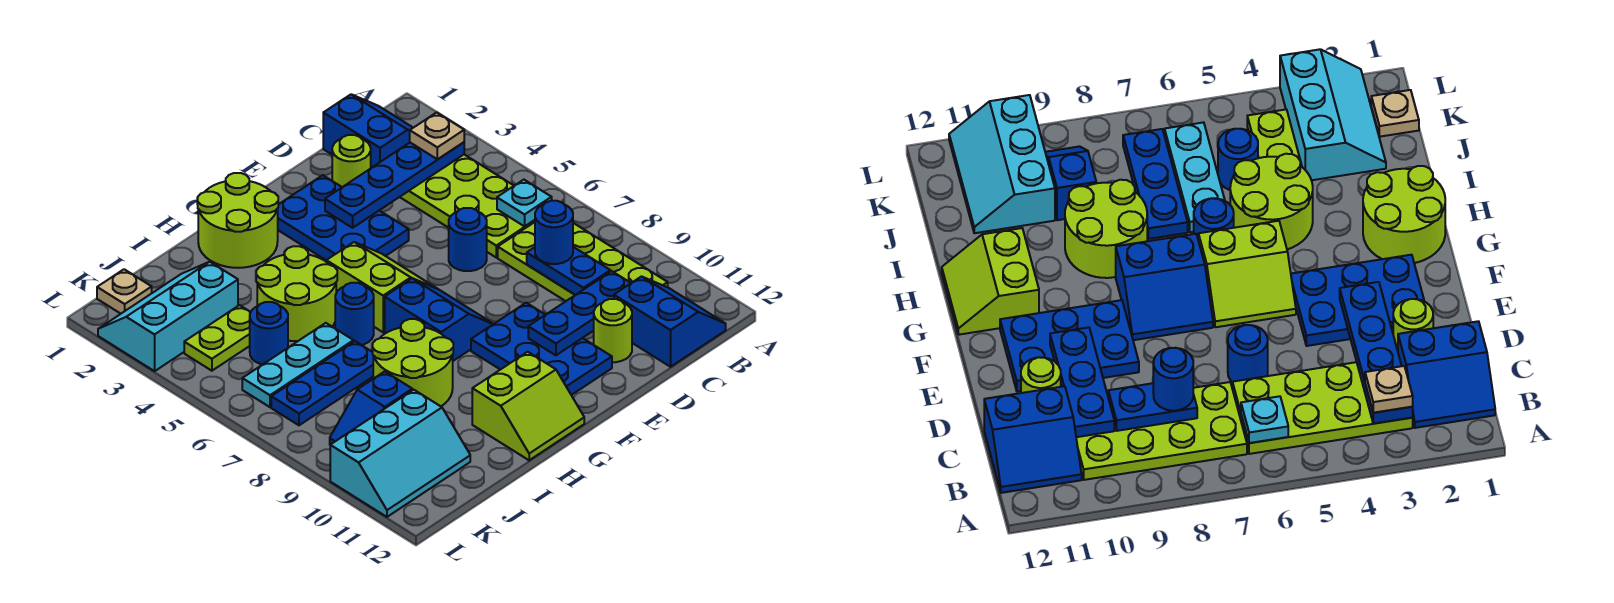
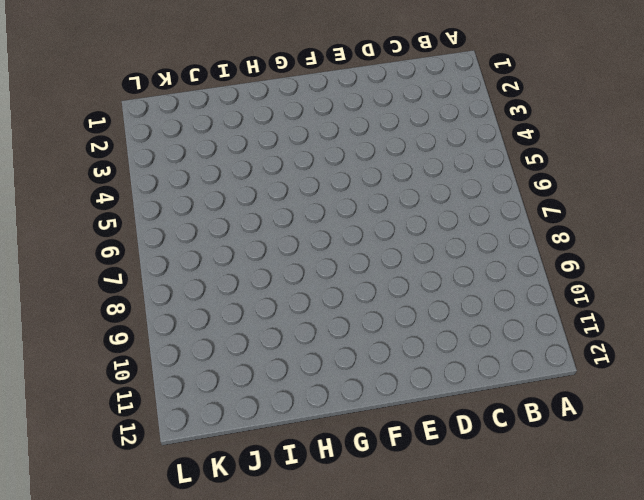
none -> blue slope B1:C2 level 1 top C
none -> lime plate B3:C6 level 1
none -> lime plate B7:C10 level 1
none -> blue slope B11:C12 level 1 top C

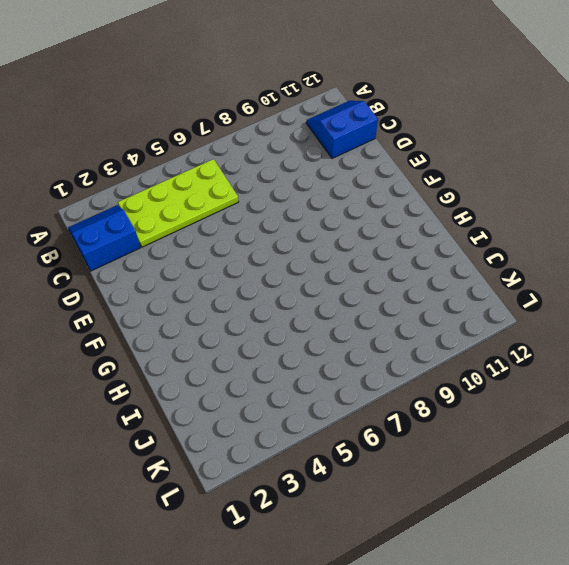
none -> lime plate B7:C10 level 1
none -> lime round brick D2 level 1
none -> blue round brick D6 level 1
none -> lime round brick D11 level 1

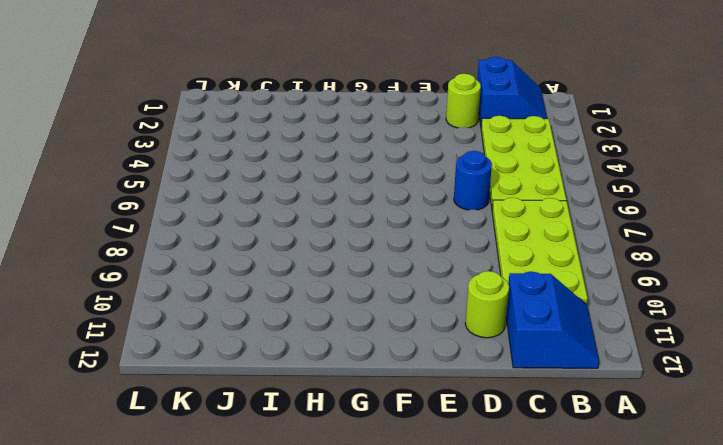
none -> blue plate E2:F4 level 1
none -> blue plate E9:F11 level 1
none -> lime slope F5:G6 level 1 top G
none -> blue slope F7:G8 level 1 top G

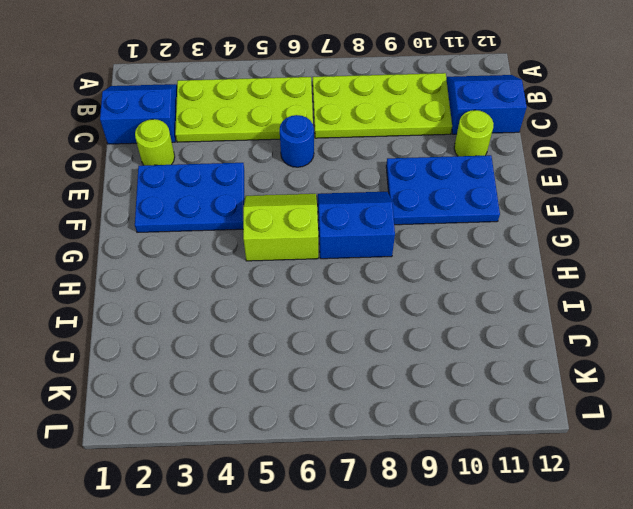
none -> lime round brick G1:H2 level 1
none -> lime slope G11:H12 level 1 top 11
none -> lime round brick H4:I5 level 1
none -> blue round brick H6 level 1

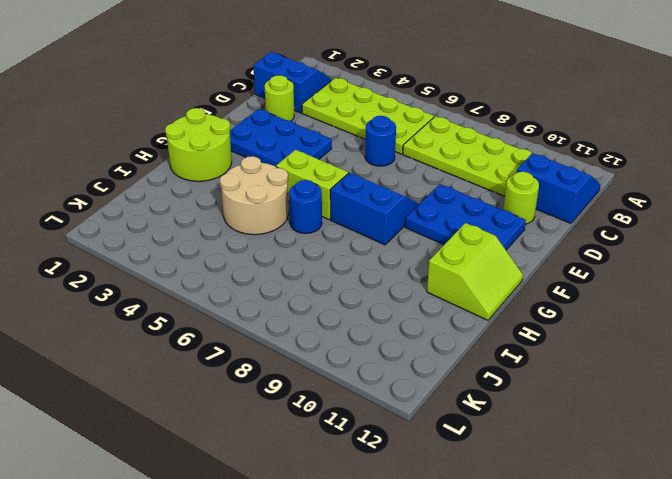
tan round brick H4:I5 level 1 -> lime round brick H4:I5 level 1
none -> lime round brick H8:I9 level 1
none -> cyan plate I6:K6 level 1
none -> blue plate I7:K7 level 1
none -> cyan slope J2:L3 level 1 top 3

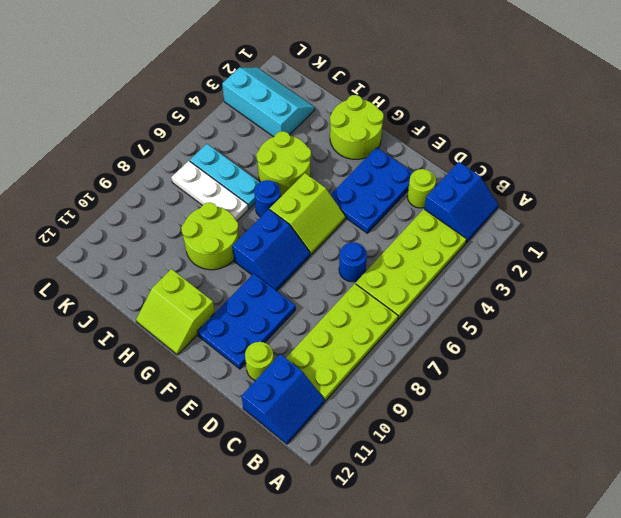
white plate I7:K7 level 1 -> blue plate I7:K7 level 1
none -> lime plate J4:K4 level 1
none -> blue round brick J5 level 1
none -> blue slope J9:K9 level 1 top J
none -> cyan slope J10:L11 level 1 top 10

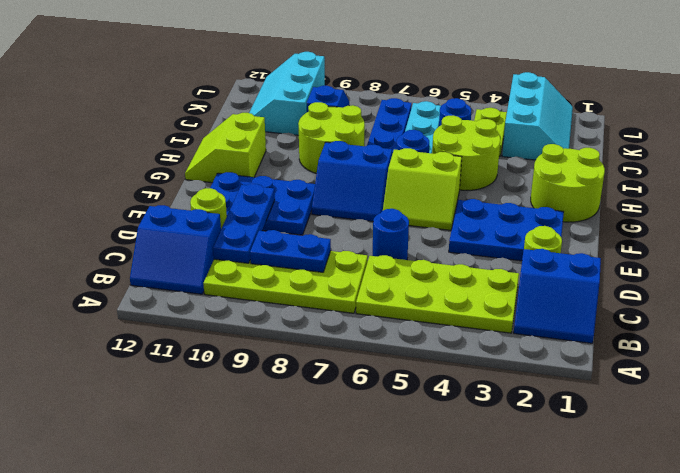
none -> tan plate K1 level 1
none -> blue plate B3:E3 level 2
none -> cyan plate B6 level 2
none -> tan plate B3 level 3

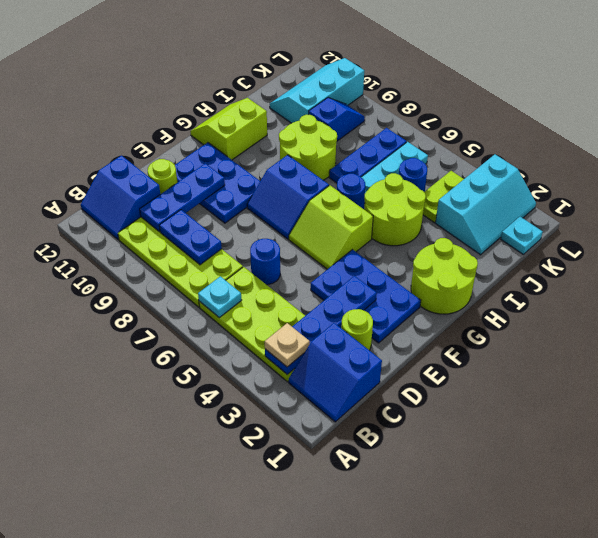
cyan plate K1 level 1 -> tan plate K1 level 1
none -> blue round brick C8 level 3

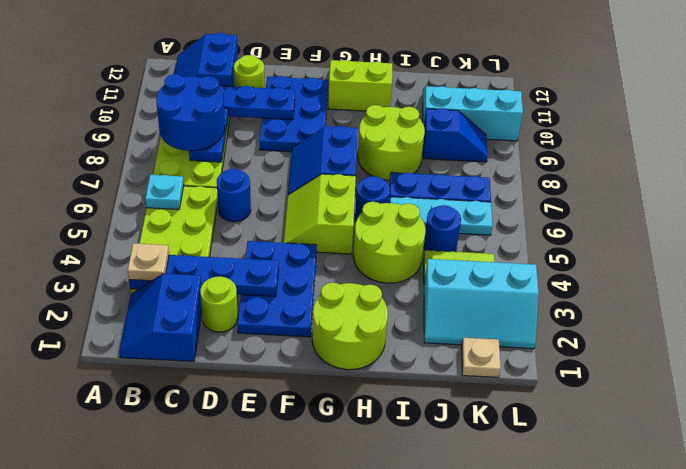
blue round brick B8:C9 level 3 -> blue round brick C8 level 3

